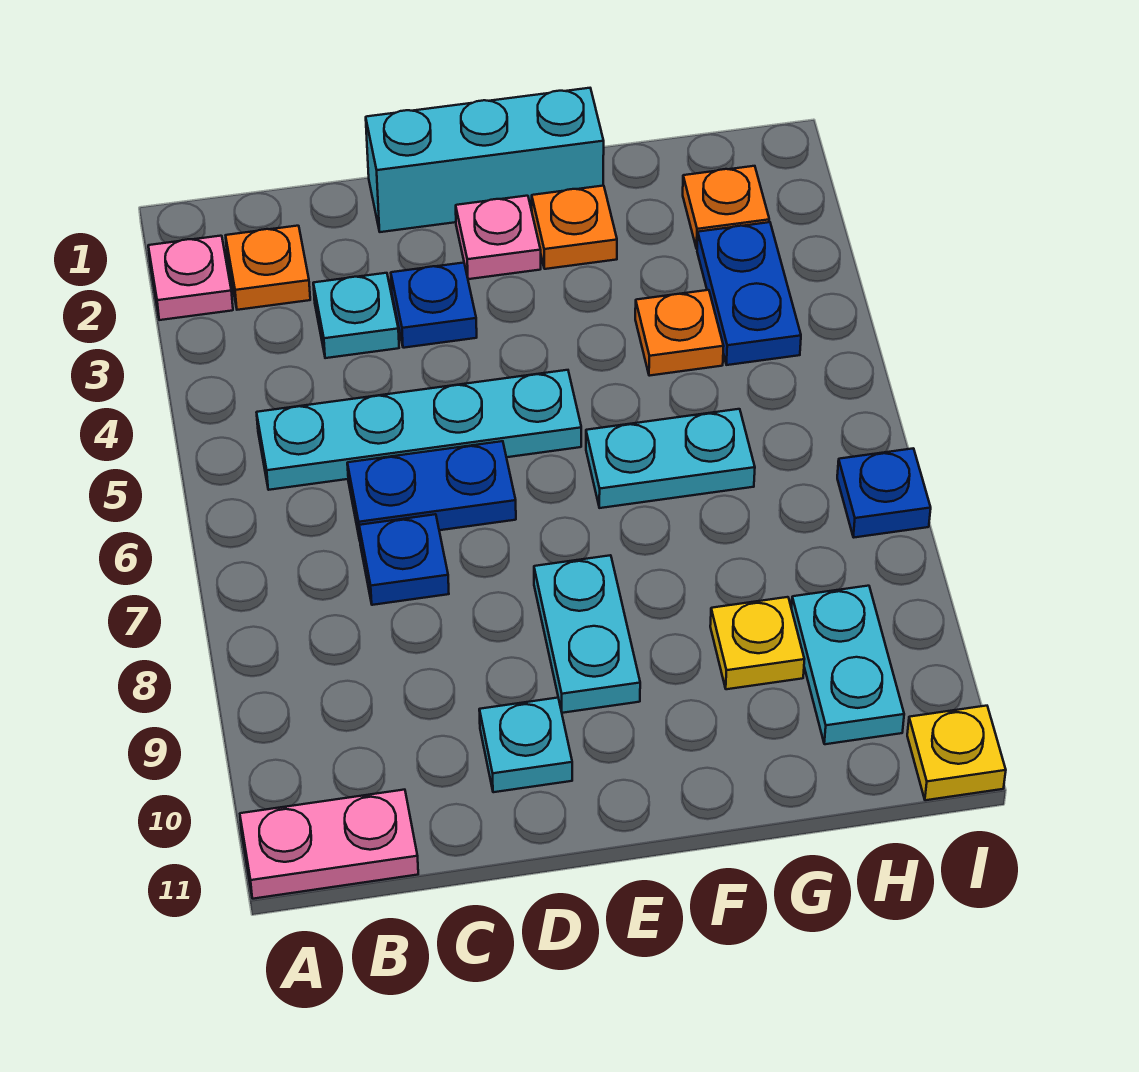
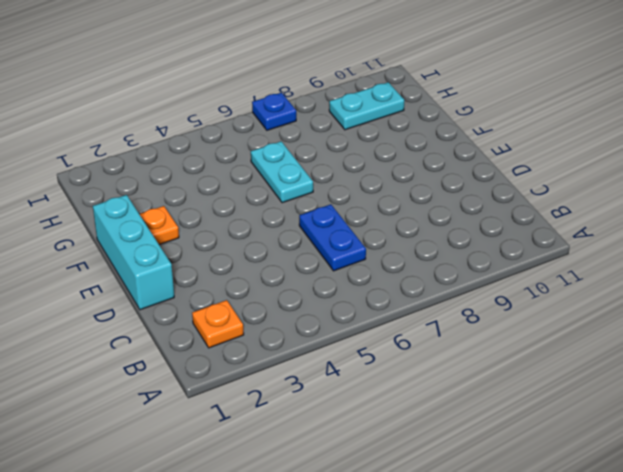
none -> pink plate A2 level 1
none -> pink plate A11:B11 level 1
none -> cyan plate B5:E5 level 1

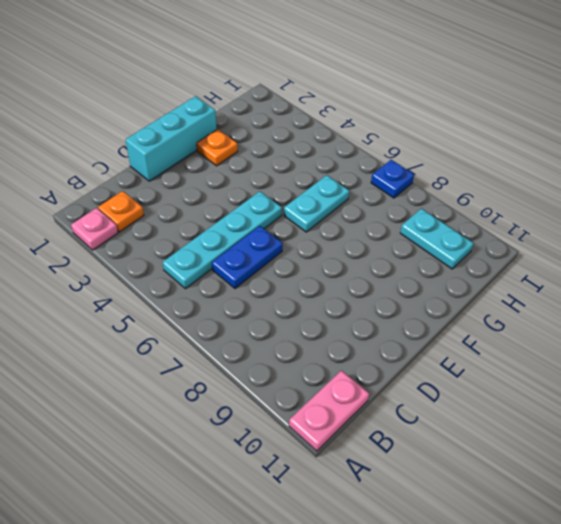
none -> cyan plate C3 level 1
none -> blue plate C7 level 1
none -> blue plate D3 level 1

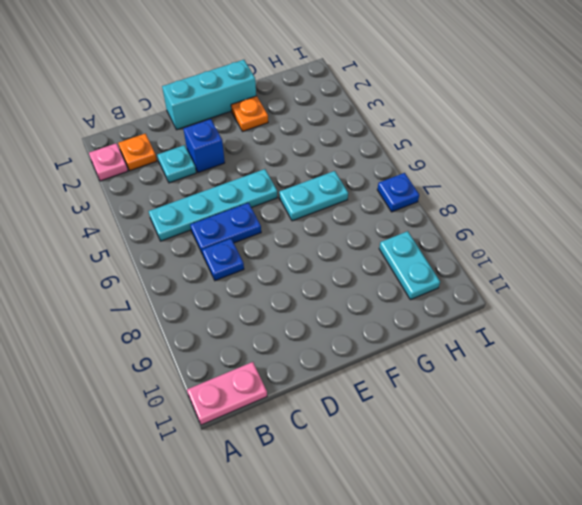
blue brick D3 level 1 -> blue plate D3 level 1
none -> cyan plate D10 level 1
none -> pink plate E2 level 1
none -> cyan plate E8:E9 level 1

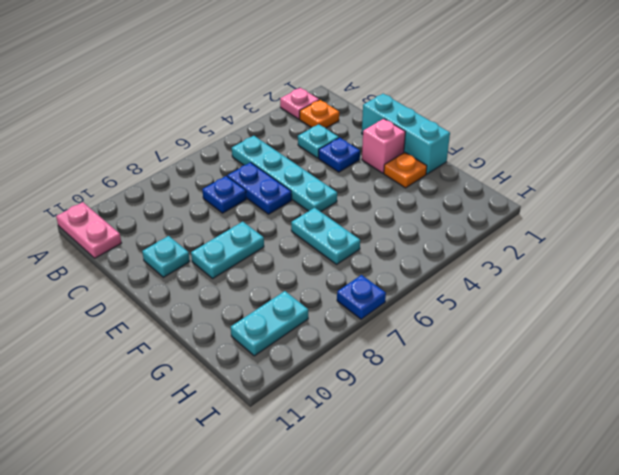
pink brick E2 level 1 -> pink plate E2 level 1
none -> orange plate G4 level 1
none -> yellow plate G9 level 1
none -> orange plate H2 level 1

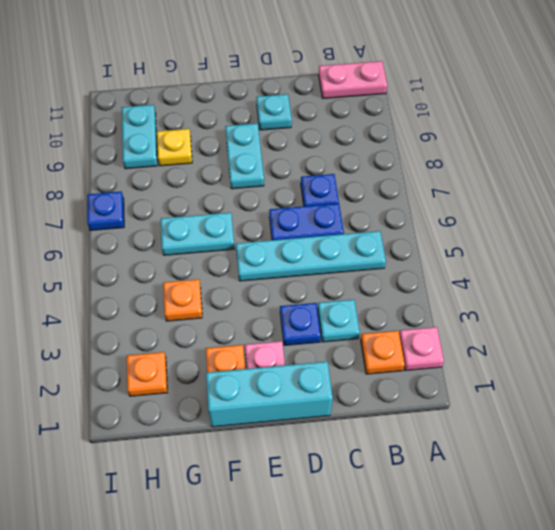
none -> blue plate H3:H4 level 1
none -> yellow plate I11 level 1

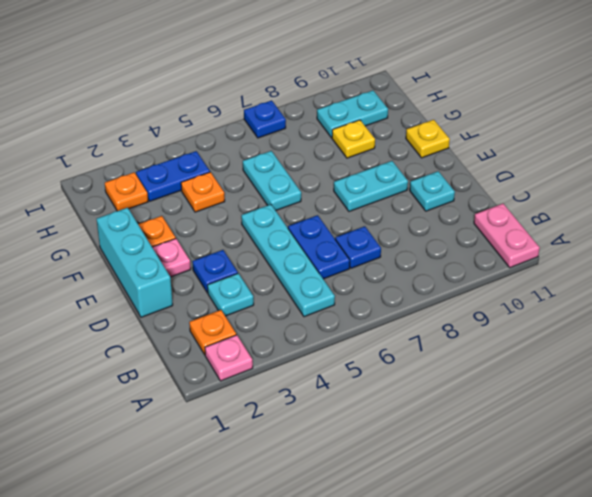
yellow plate F11 level 1 -> yellow plate I11 level 1

